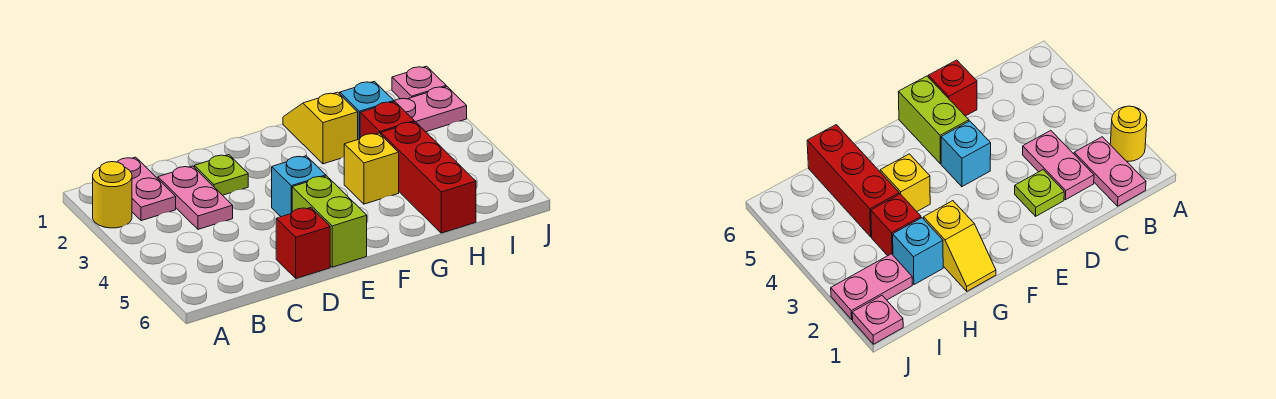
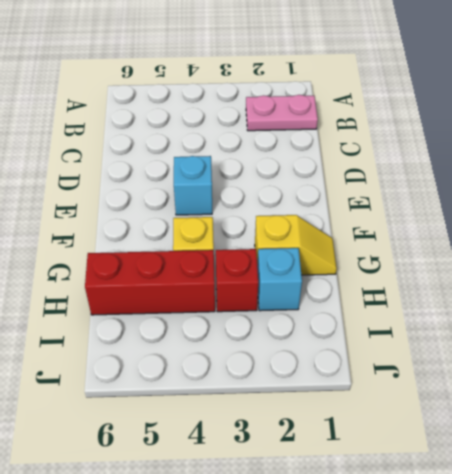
none -> yellow round brick A2 level 1
none -> pink plate C2:C3 level 1
none -> lime plate D2 level 1

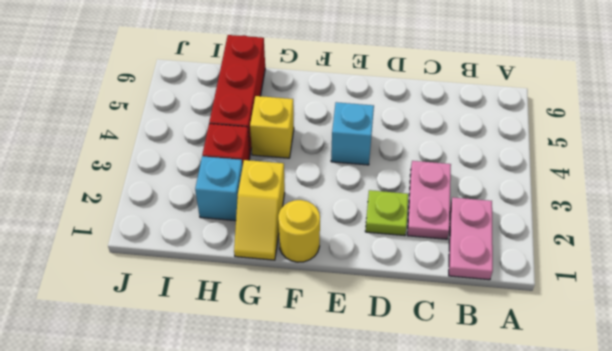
yellow round brick F1 level 1 -> yellow round brick A2 level 1
none -> red brick D6 level 1
none -> lime brick E5:E6 level 1
none -> pink plate I2:J2 level 1

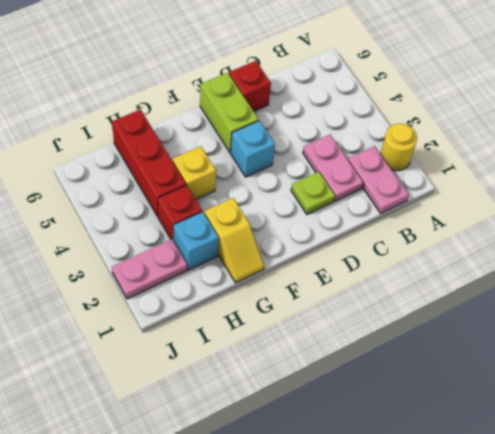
none -> pink plate J1 level 1

